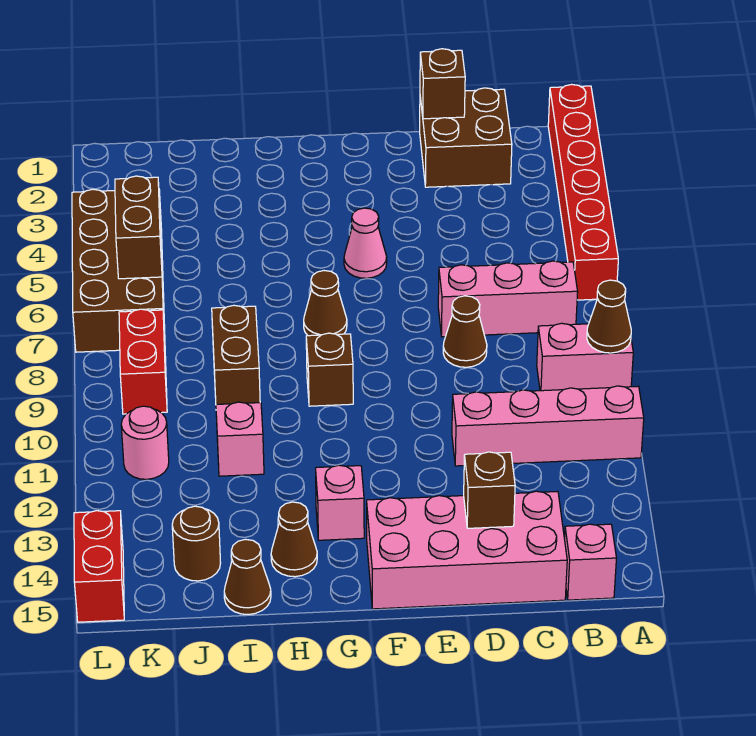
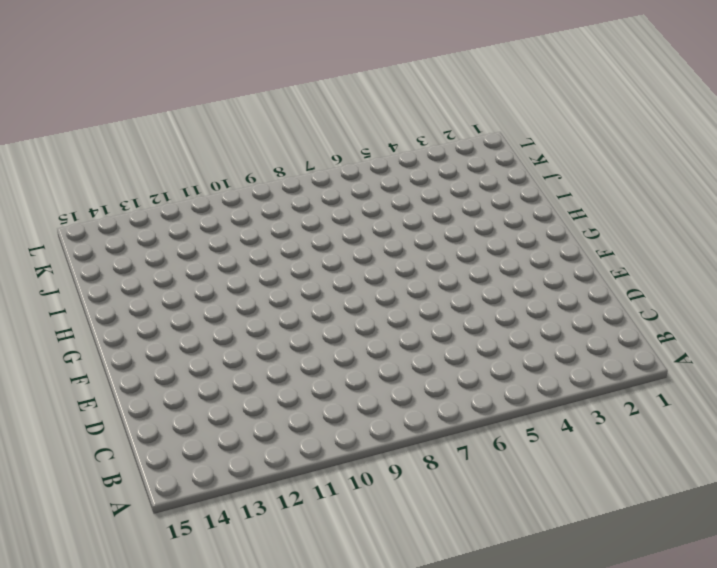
none -> red brick A1:A6 level 1
none -> pink brick A9:B9 level 1
none -> pink brick A11:D11 level 1

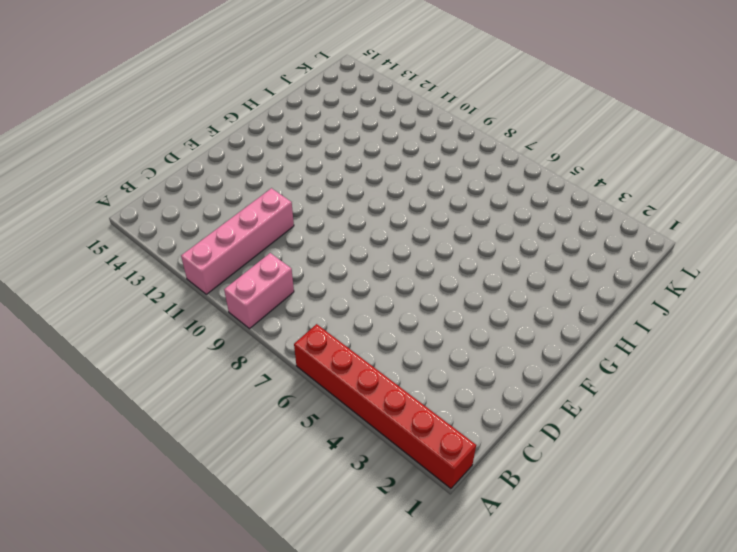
none -> pink brick B7:D7 level 1
none -> pink brick B15 level 1
none -> brown brick C1:D2 level 1

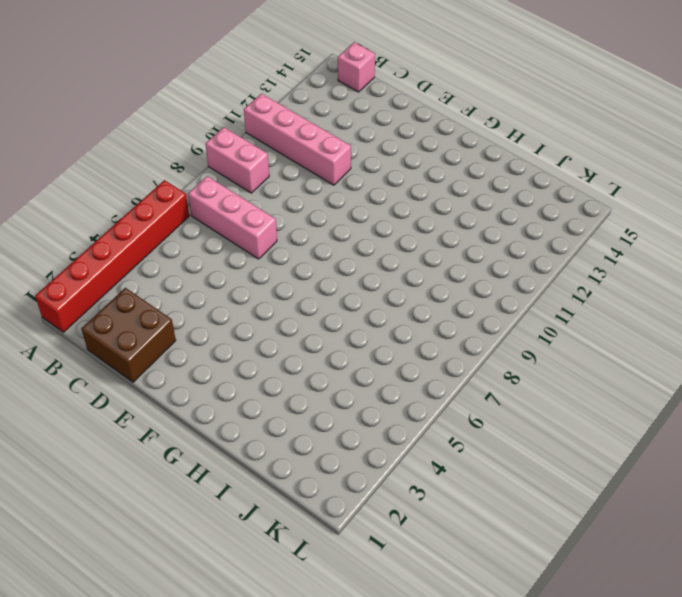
none -> pink brick C14:F15 level 1
none -> brown cone D8 level 1
none -> pink cone F5 level 1

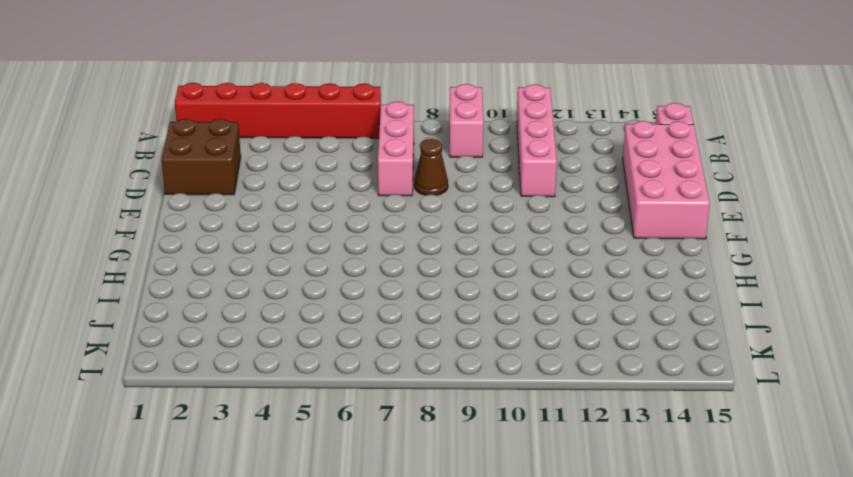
none -> pink cone F5 level 1
none -> brown cone G7 level 1
none -> brown brick G9 level 1

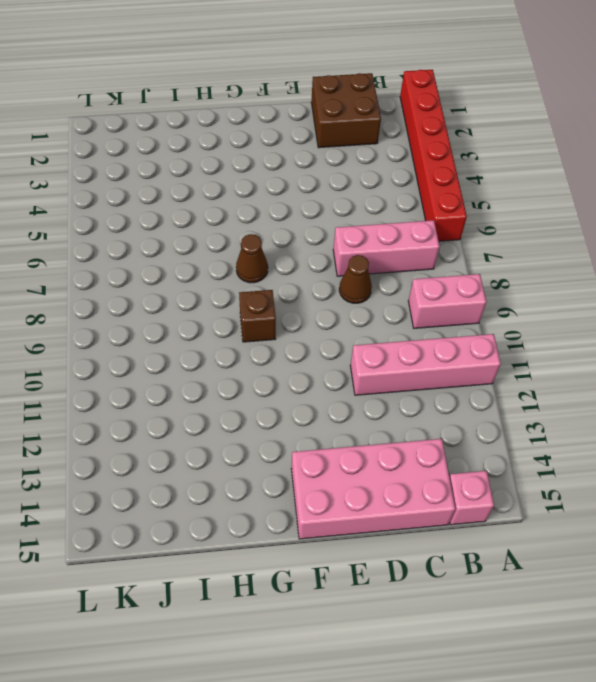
none -> pink cone F5 level 1
none -> pink brick G13 level 1
none -> brown cone H14 level 1

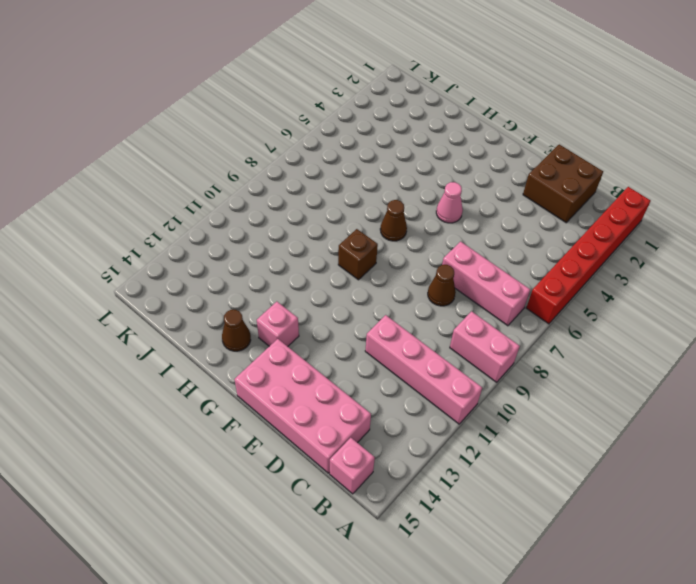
none -> brown brick I8:I9 level 1
none -> pink brick I11 level 1
none -> brown cone I15 level 1

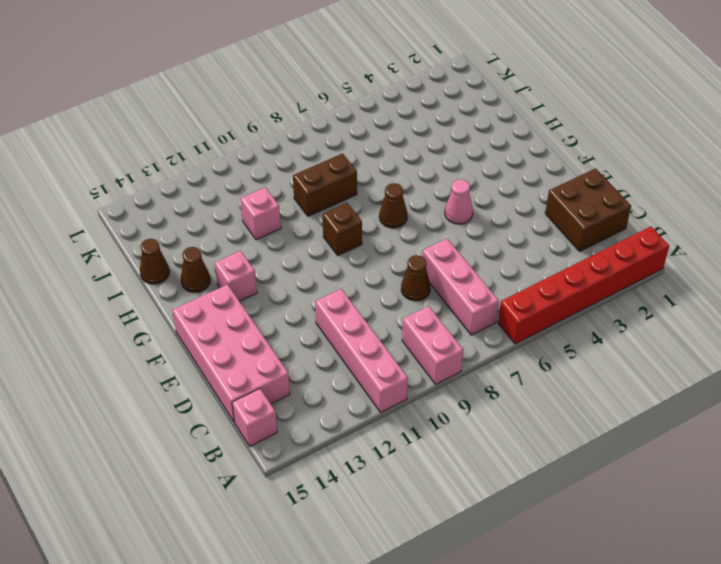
none -> brown round brick J14 level 1
none -> brown brick K4:L7 level 1
none -> red brick K8:K9 level 1

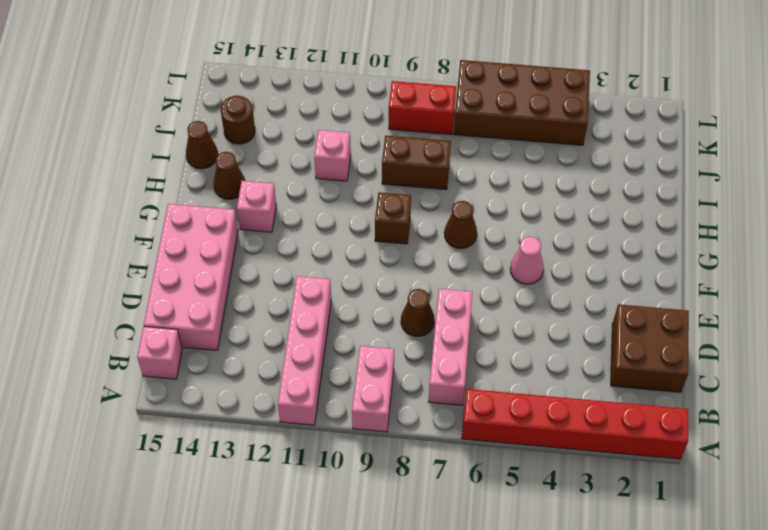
none -> pink round brick K11 level 1
none -> red brick L14:L15 level 1
none -> brown cone A9 level 2

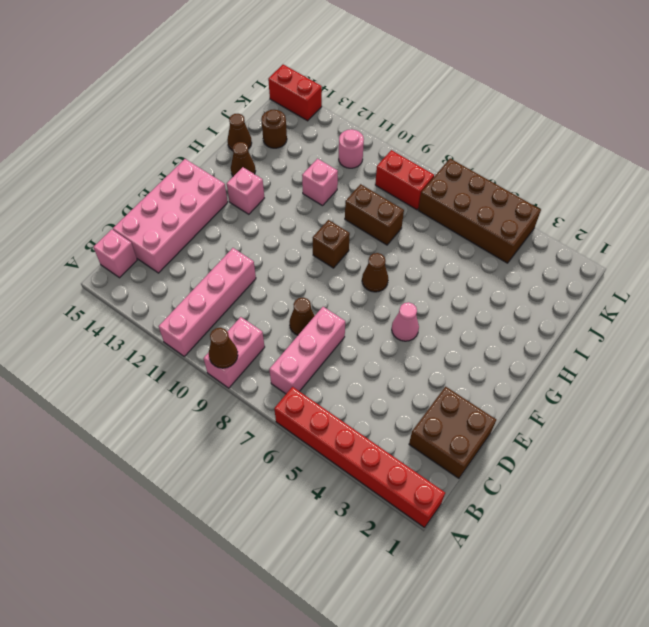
none -> brown brick D1 level 2
none -> brown brick D14 level 2
none -> brown brick K5:K6 level 2

